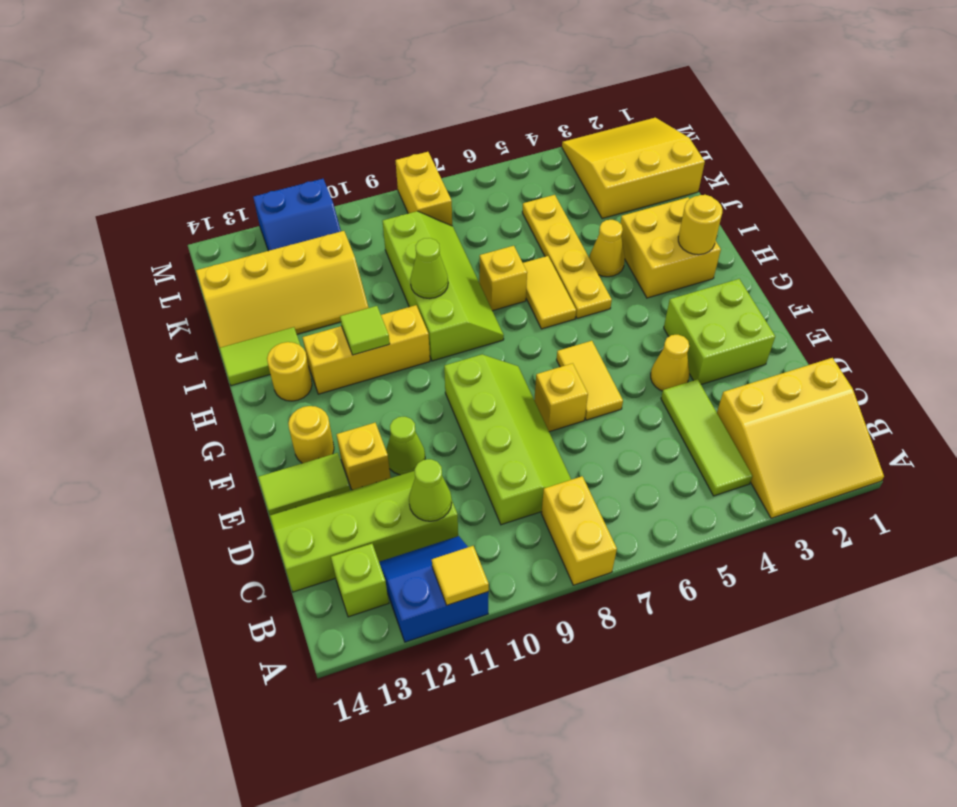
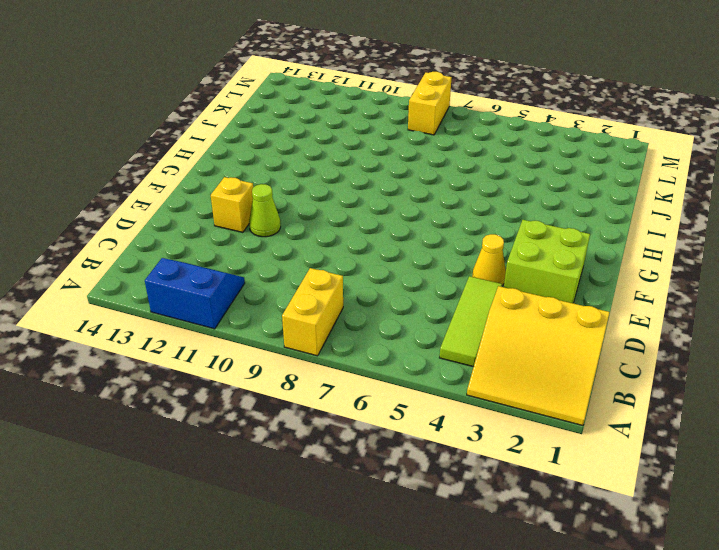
none -> lime brick B13 level 1
none -> lime slope C8:F9 level 1 top 9
none -> lime slope C11:D14 level 1 top C
none -> yellow tile E6:F6 level 1

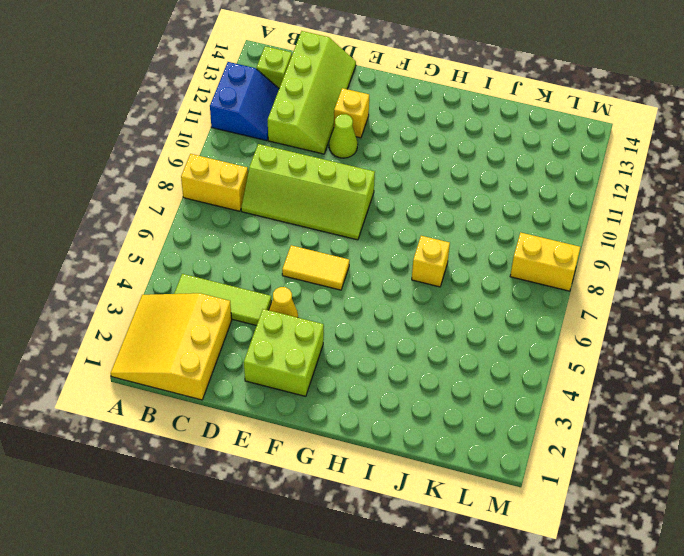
none -> yellow brick E7 level 1
none -> lime tile E13:E14 level 1
none -> yellow round brick F13 level 1
none -> yellow brick H2:I3 level 1

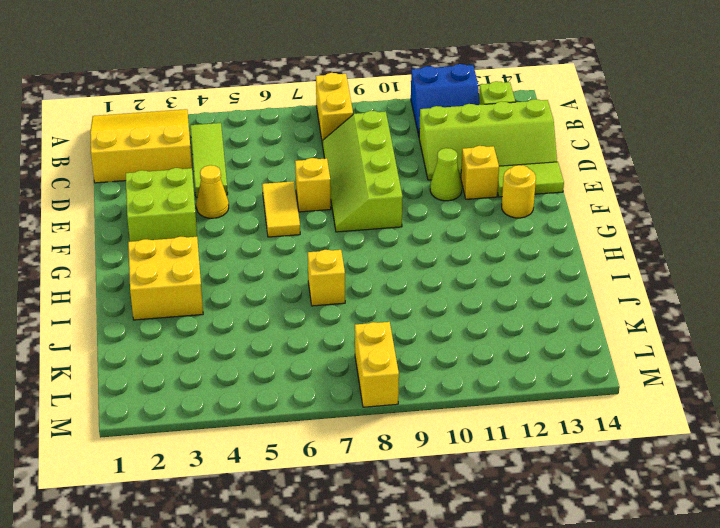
none -> yellow plate H5:K5 level 1
none -> yellow tile H6:I6 level 1
none -> lime slope H8:K9 level 1 top 9
none -> yellow brick H10:H12 level 1

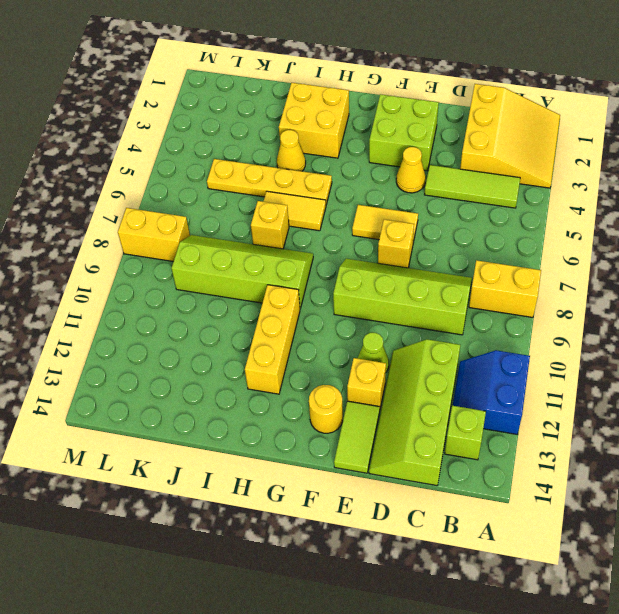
none -> yellow round brick H13 level 1
none -> lime tile I13:I14 level 1
none -> yellow slope J11:K14 level 1 top K
none -> yellow slope K1:M3 level 1 top K

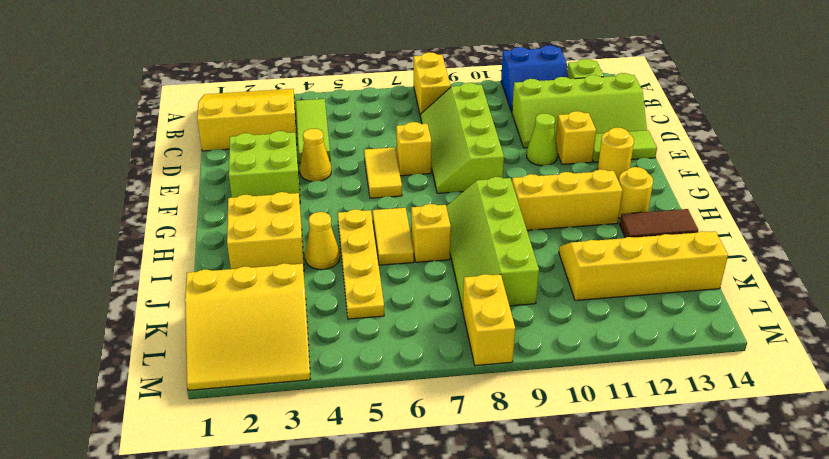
brown tile I13:I14 level 1 -> lime tile I13:I14 level 1
none -> blue slope L11:M12 level 1 top M
none -> yellow tile A11 level 2
none -> lime cone C11 level 2
none -> yellow round brick H2 level 2

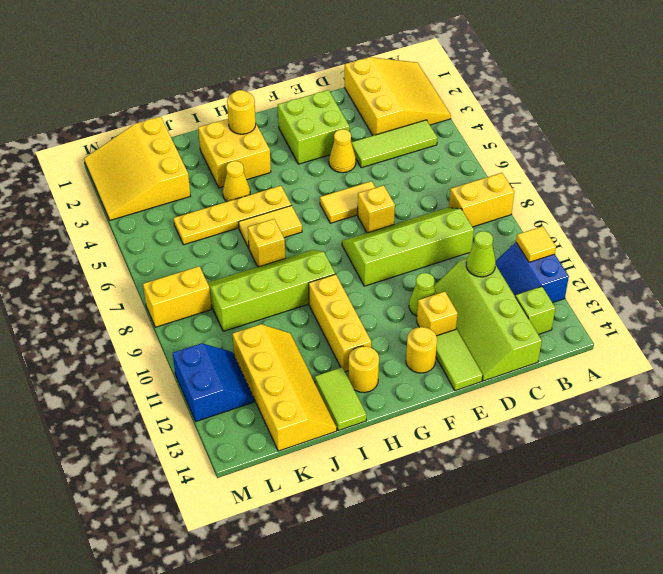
none -> lime tile H11 level 2
none -> lime cone I9 level 2

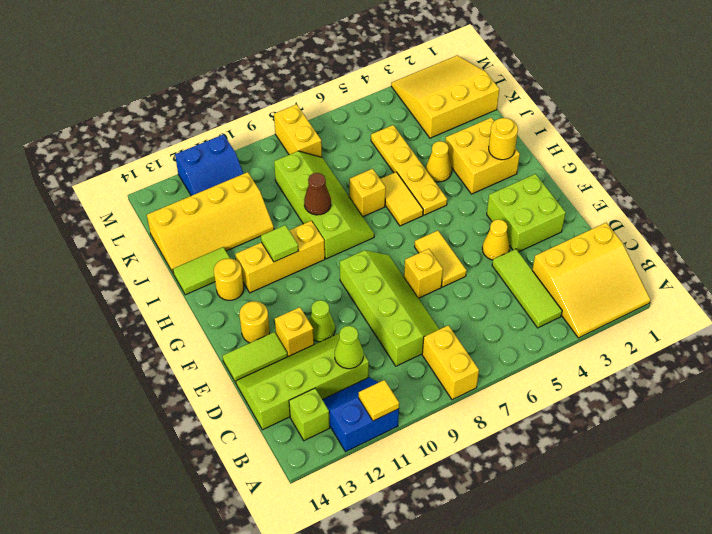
brown cone I9 level 2 -> lime cone I9 level 2

